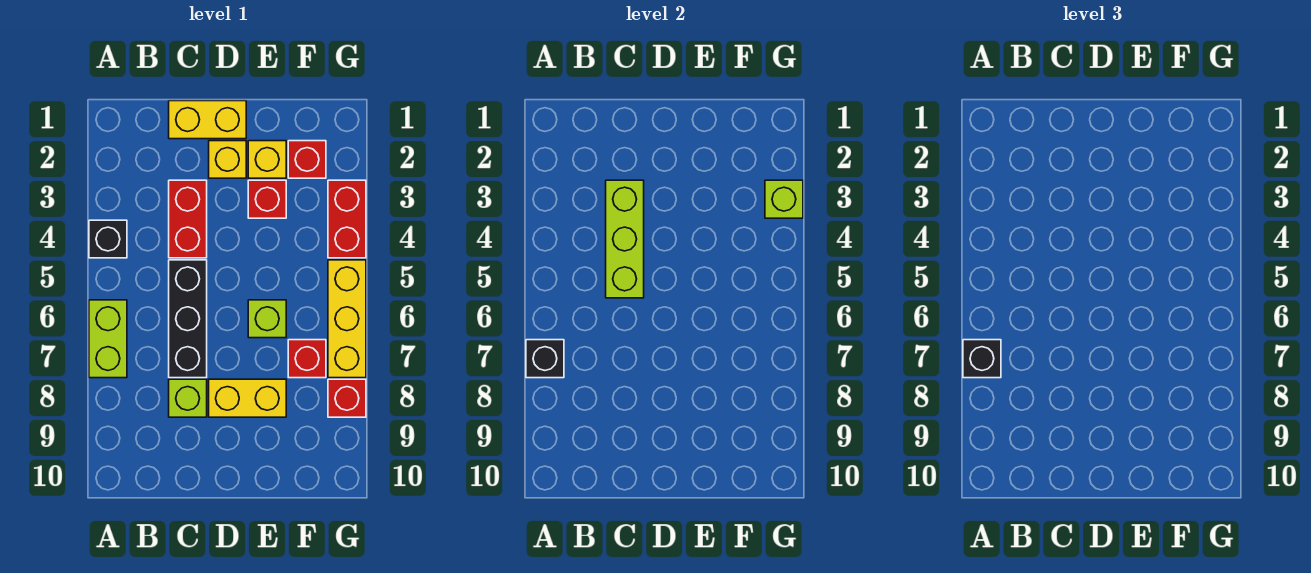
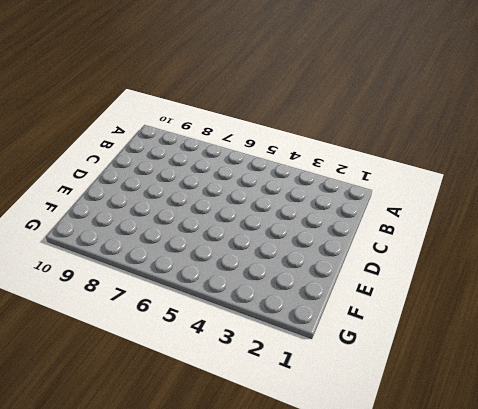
none -> black brick A4 level 1
none -> lime brick A6:A7 level 1
none -> yellow brick C1:D1 level 1

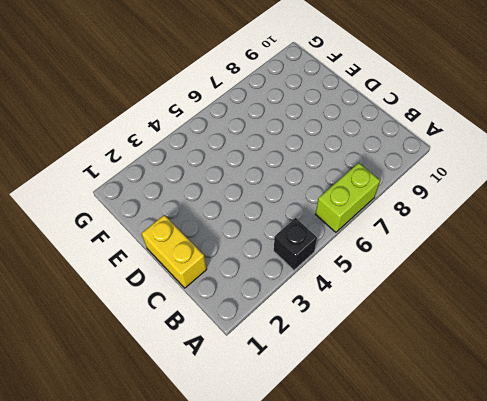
none -> red brick C3:C4 level 1
none -> black brick C5:C7 level 1
none -> lime brick C8 level 1

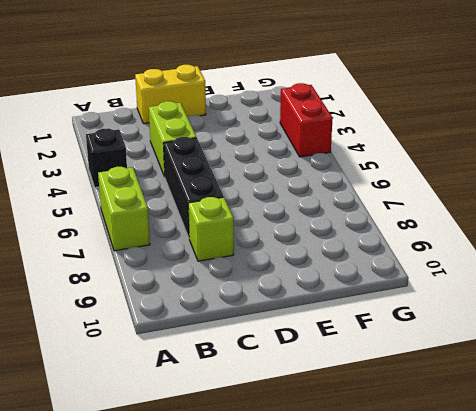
lime brick C3:C4 level 1 -> red brick C3:C4 level 1
none -> yellow brick D2 level 1
none -> yellow brick D8:E8 level 1
none -> yellow brick E2 level 1

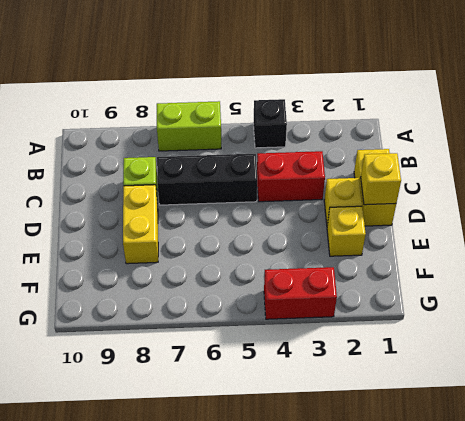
yellow brick D1 level 2 -> none
none -> red brick E3 level 1
none -> lime brick E6 level 1
none -> red brick F2 level 1

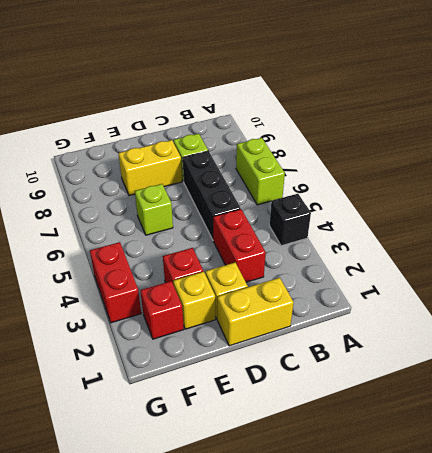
none -> red brick F7 level 1
none -> yellow brick G5:G7 level 1
none -> red brick G8 level 1

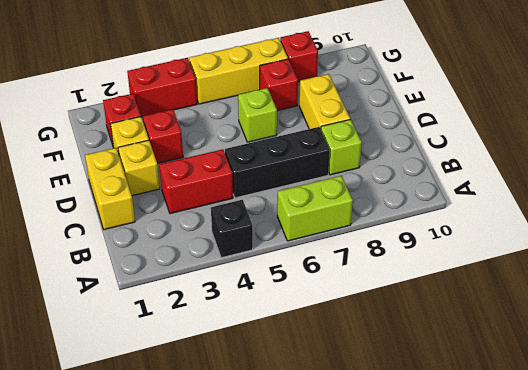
none -> black brick A7 level 2
none -> lime brick C3:C5 level 2
none -> lime brick G3 level 2

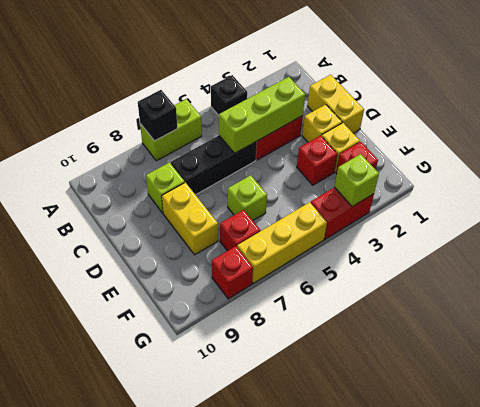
none -> black brick A7 level 3

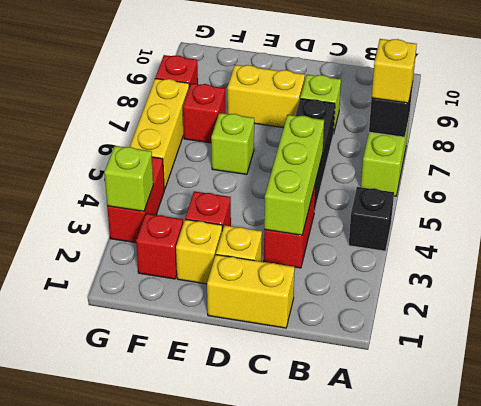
yellow brick A7 level 3 -> black brick A7 level 3

